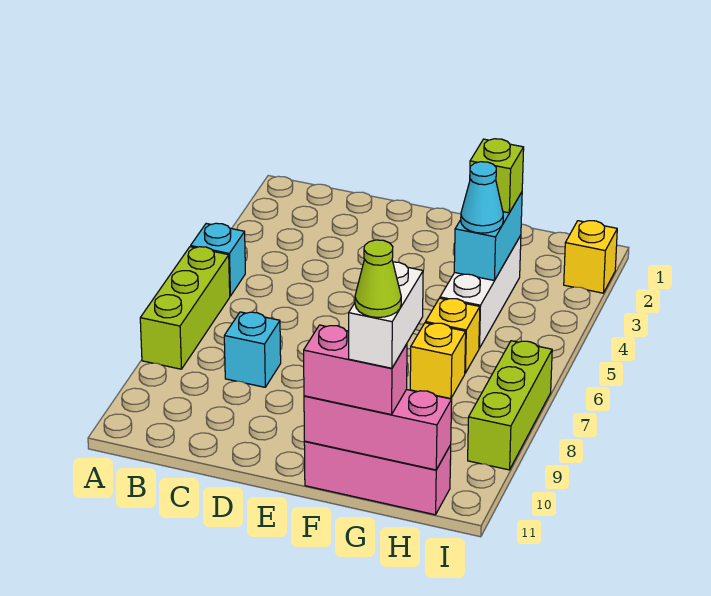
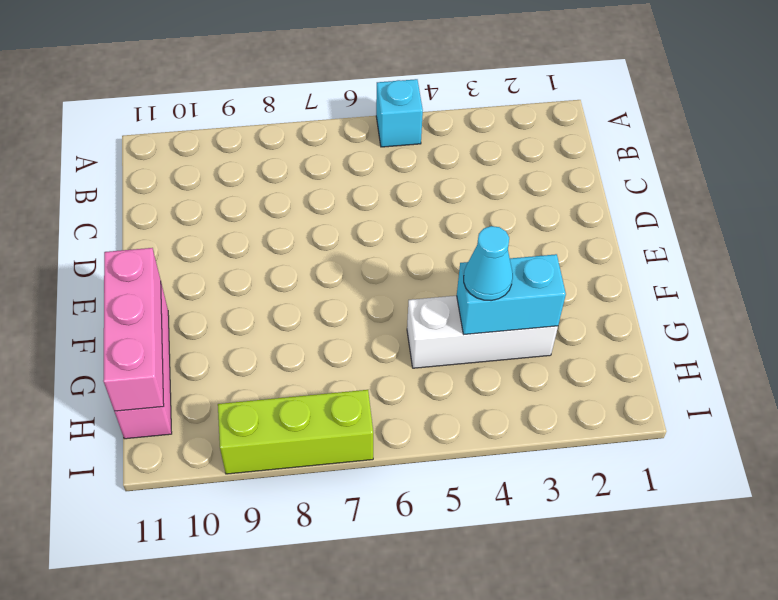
none -> lime brick A6:A8 level 1
none -> cyan brick C8 level 1
none -> yellow brick G6 level 1

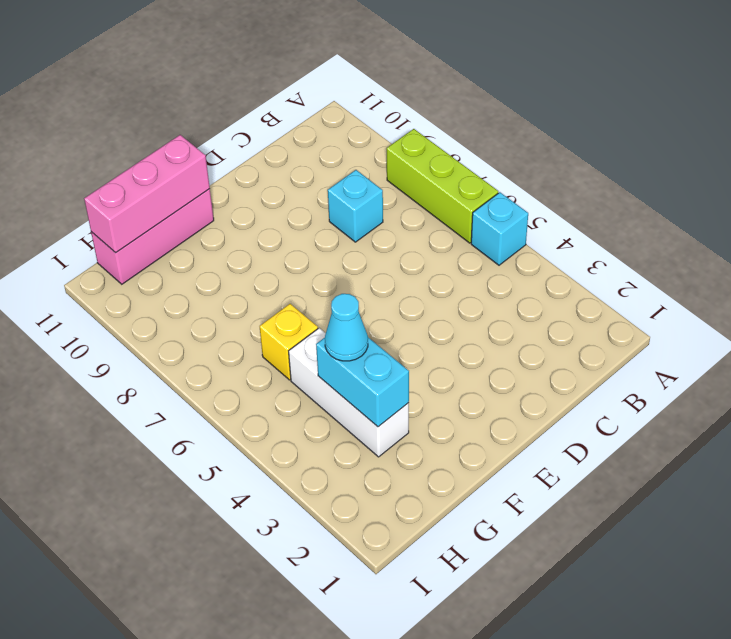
none -> yellow brick G7 level 1
none -> yellow brick I2 level 1
none -> lime brick I7:I9 level 1

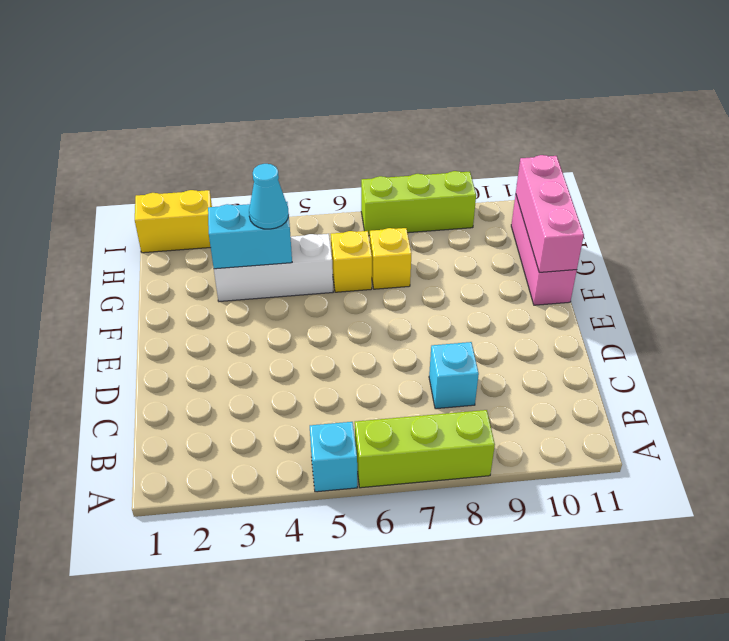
yellow brick I1:I2 level 1 -> yellow brick I2 level 1
none -> pink brick F11:G11 level 3
none -> lime brick G3 level 3
none -> white brick G10:G11 level 4

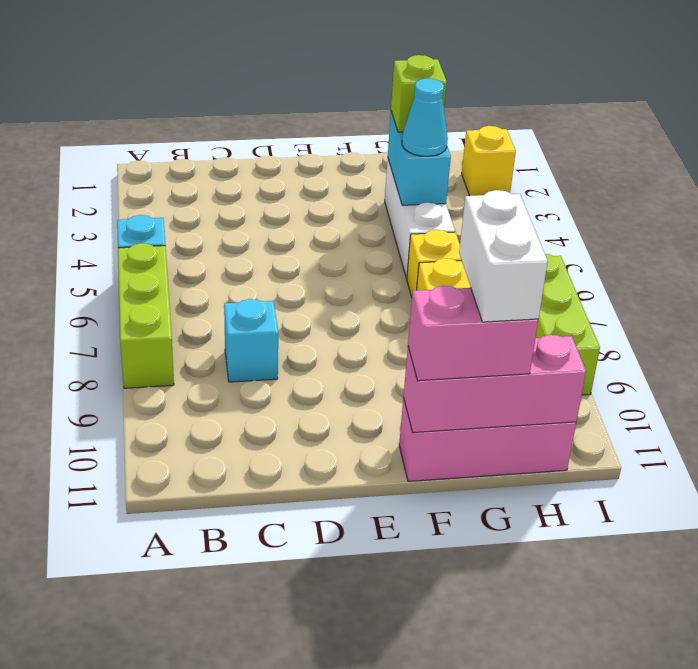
none -> lime cone G11 level 5

